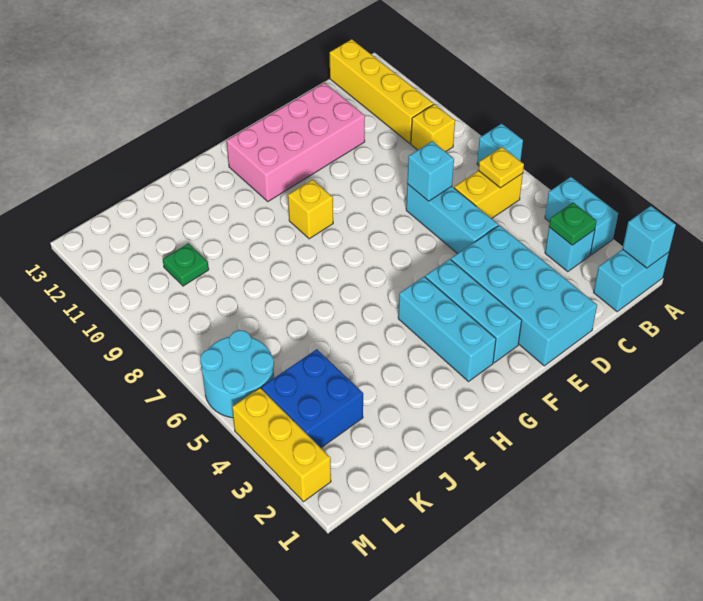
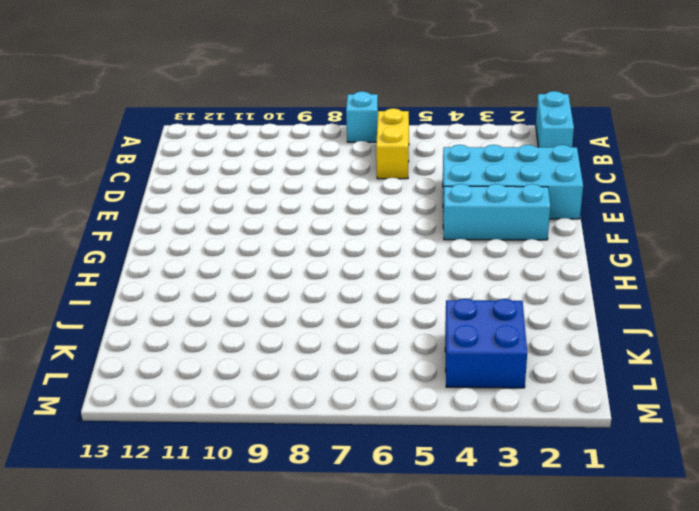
none -> cyan brick A3:A4 level 1
none -> cyan brick B3 level 1
none -> yellow brick B9 level 1

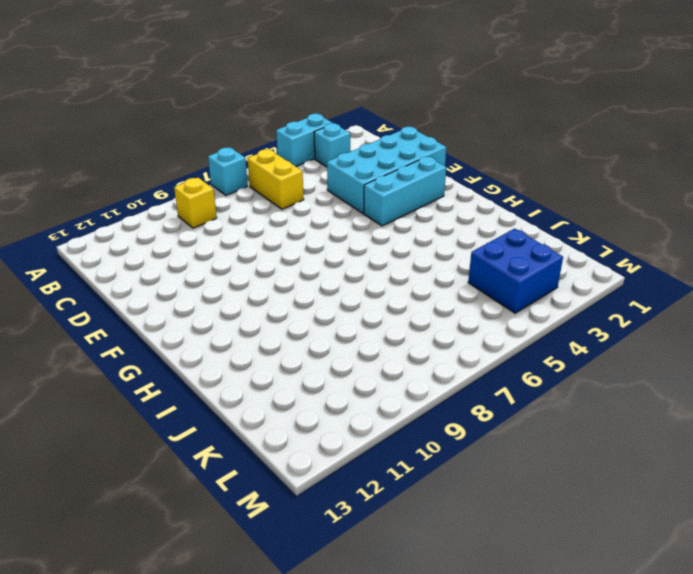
none -> cyan brick A1:B1 level 1
none -> yellow brick B10:B13 level 1
none -> cyan brick D5:D7 level 1

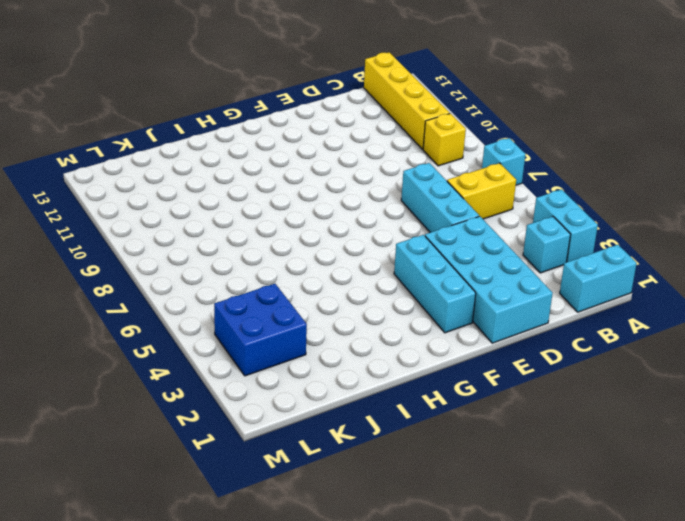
none -> pink brick D11:G12 level 1
none -> cyan brick G2:G4 level 1
none -> yellow brick G9 level 1

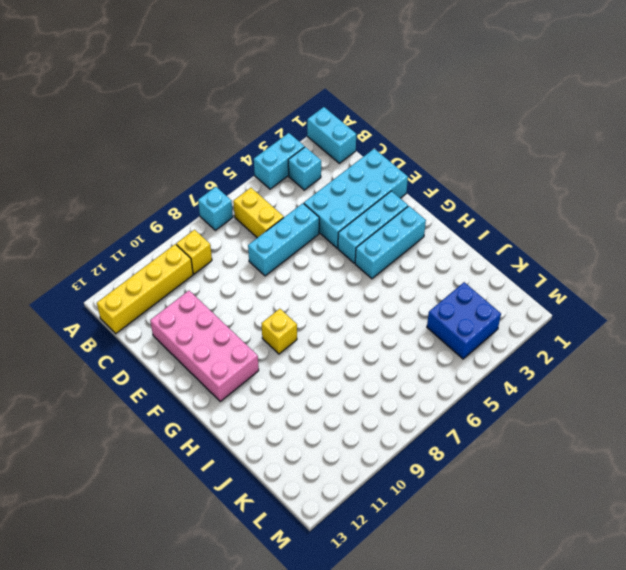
none -> green plate K10 level 1
none -> cyan round brick L5:M6 level 1
none -> yellow brick M2:M4 level 1

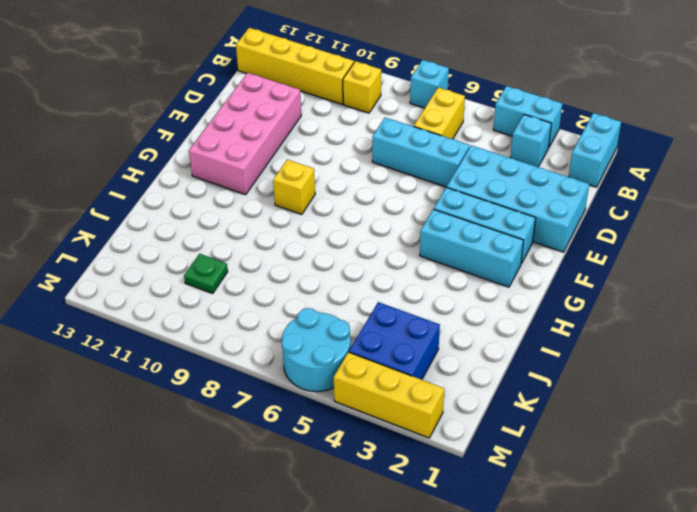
none -> cyan brick A1 level 2
none -> green plate B3 level 2
none -> yellow plate B6 level 2

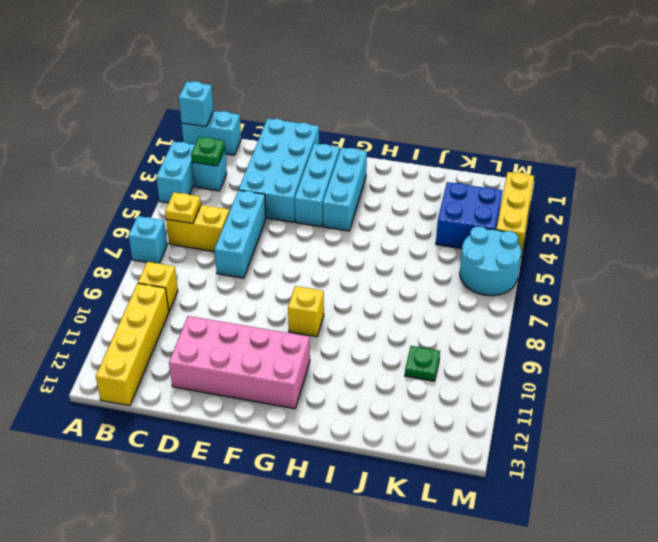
none -> cyan brick D7 level 2

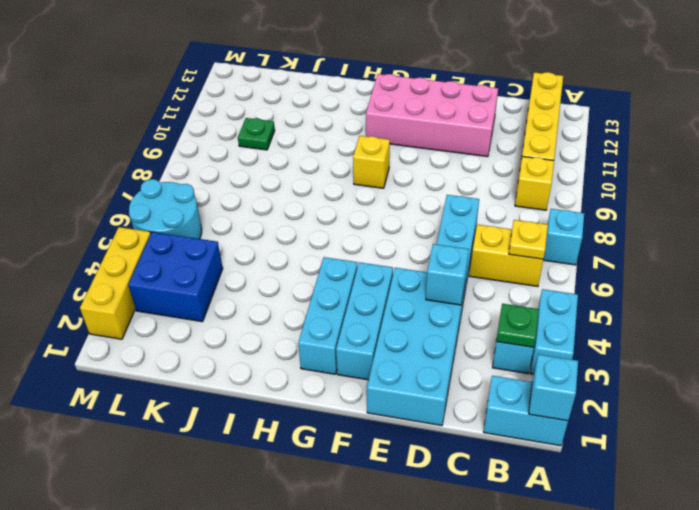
cyan brick D4 level 2 -> cyan brick D7 level 2

